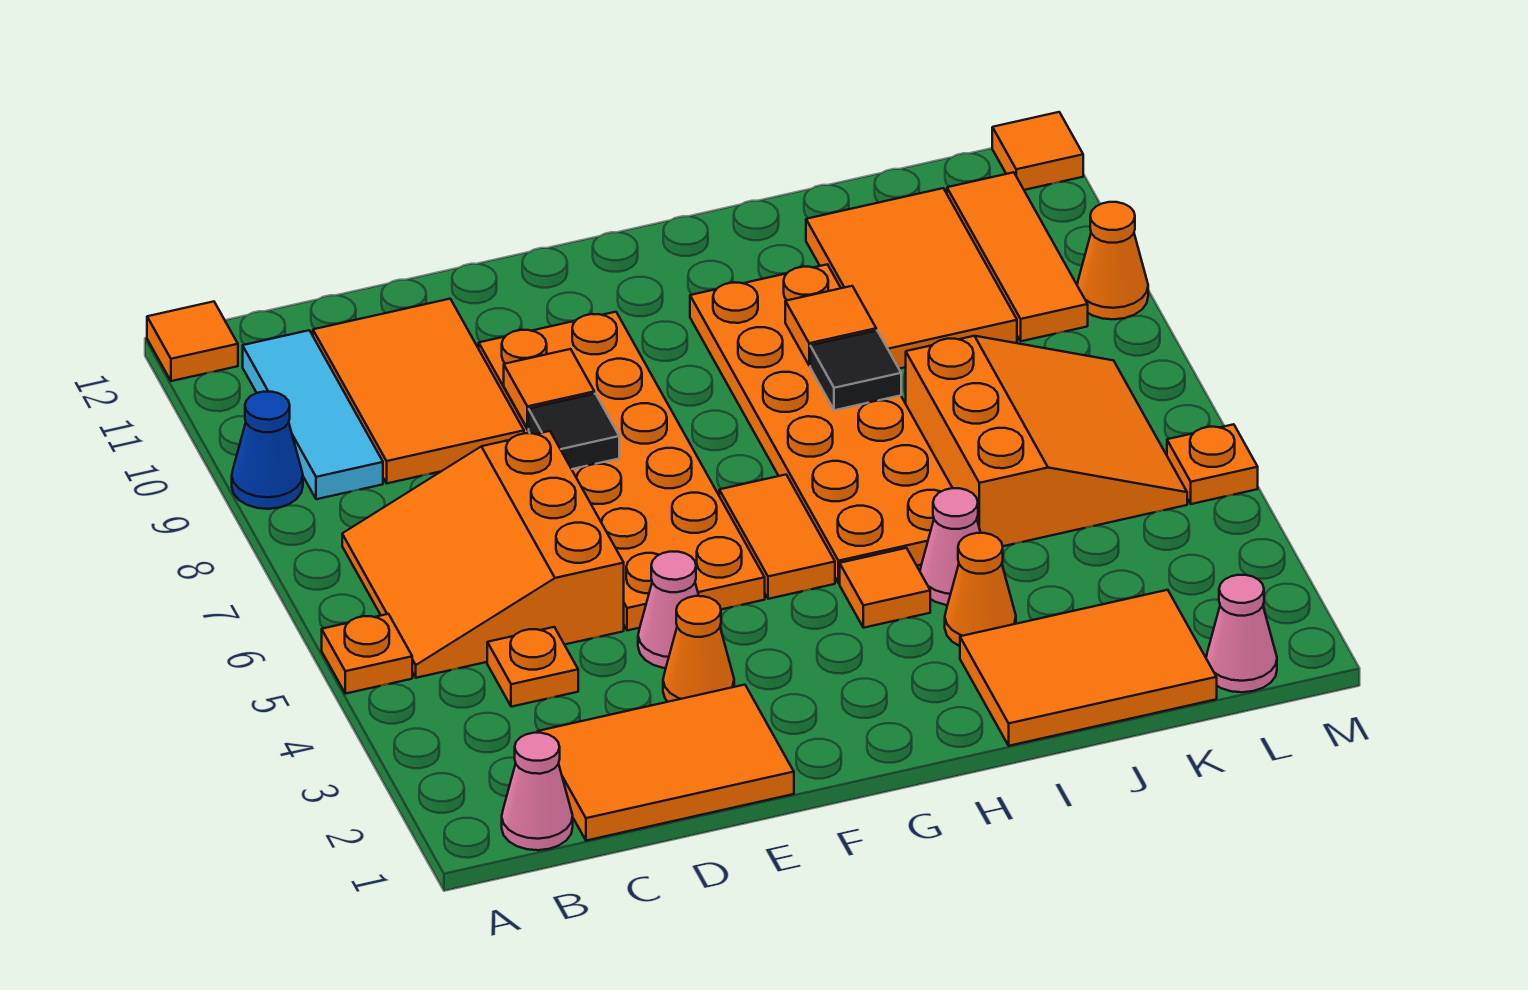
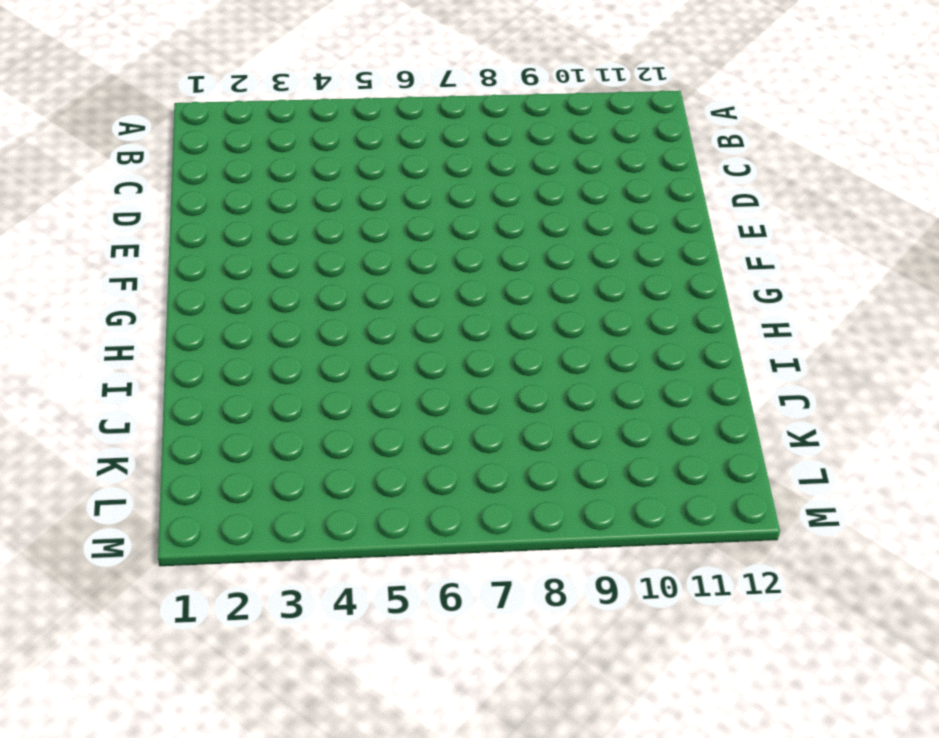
none -> orange plate A5 level 1
none -> blue cone A9 level 1
none -> orange tile A12 level 1

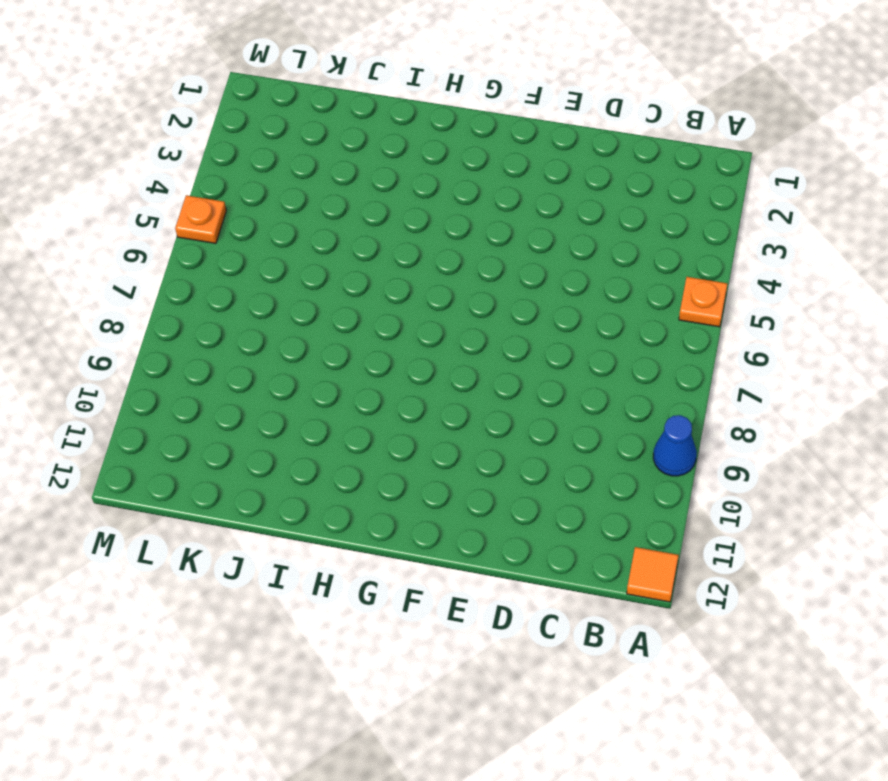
none -> pink cone B1 level 1
none -> orange slope B5:D7 level 1 top D
none -> cyan tile B9:B11 level 1

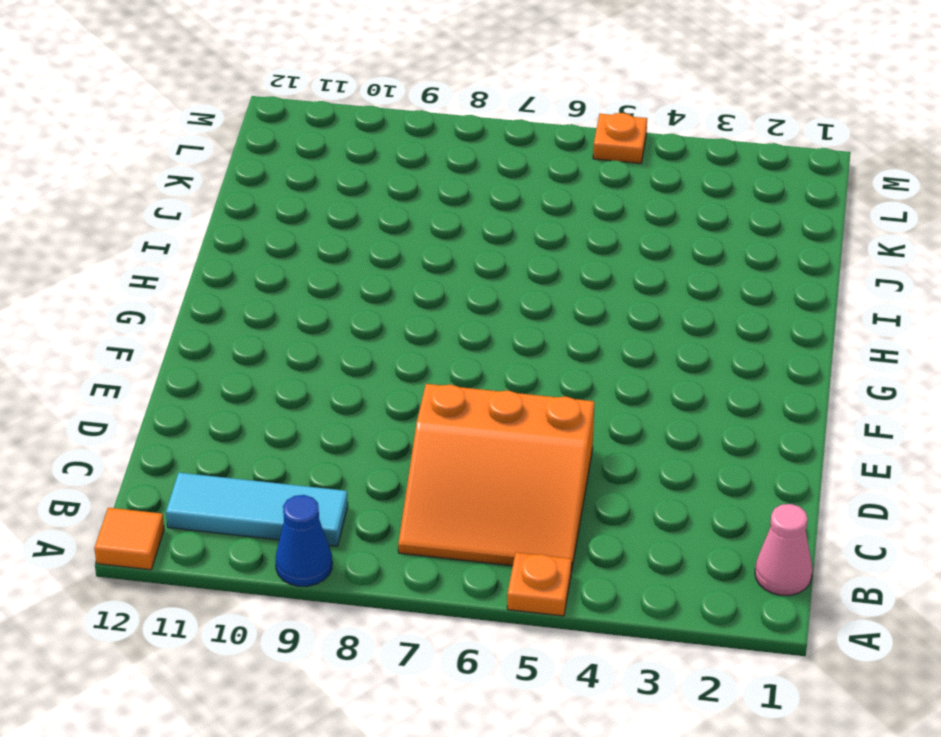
none -> orange tile C1:E2 level 1
none -> orange plate C4 level 1
none -> orange tile C9:D11 level 1

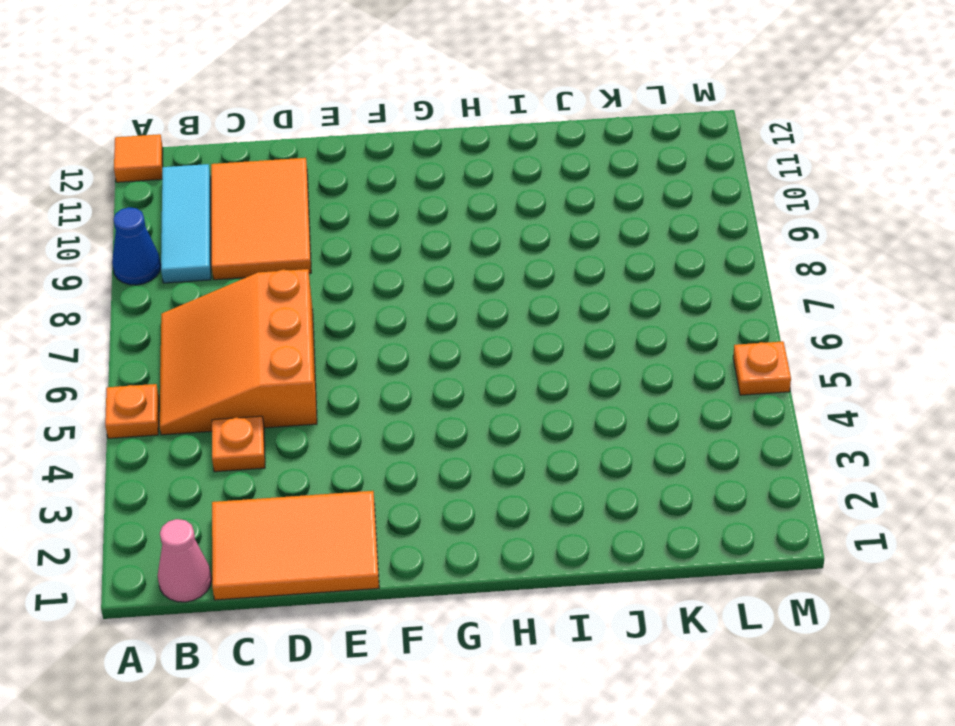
none -> orange cone E3 level 1
none -> pink cone E4 level 1
none -> orange plate E5:F10 level 1

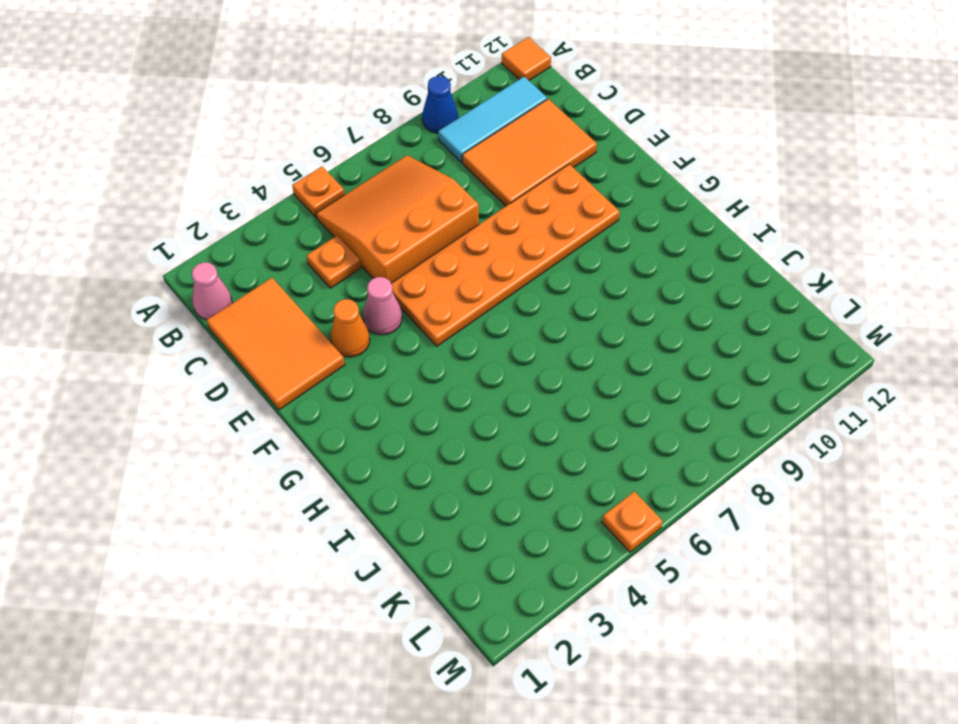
none -> orange tile G5:G6 level 1
none -> orange tile H4 level 1
none -> orange plate H5:I10 level 1

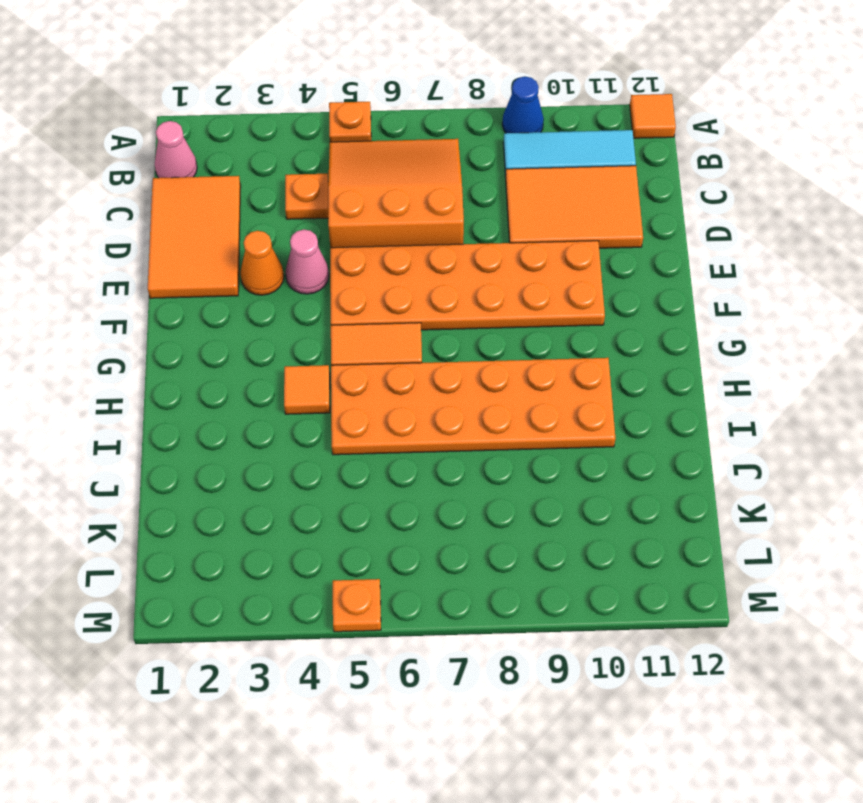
none -> orange tile I1:K2 level 1
none -> orange cone I3 level 1
none -> pink cone I4 level 1

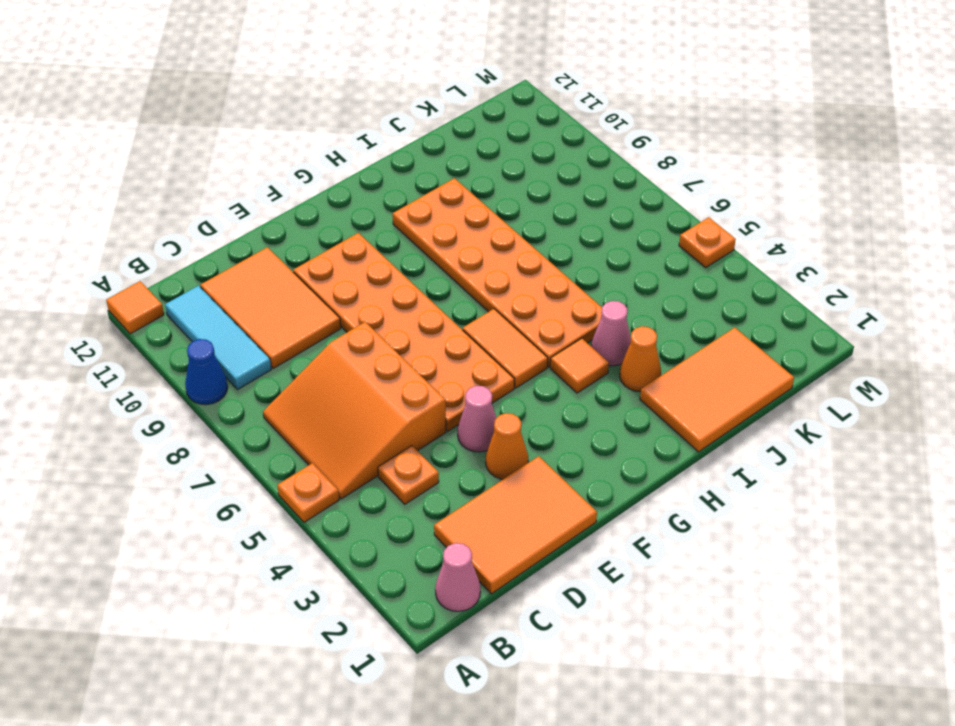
none -> orange slope J5:L7 level 1 top J
none -> orange tile J9:K11 level 1
none -> pink cone L1 level 1

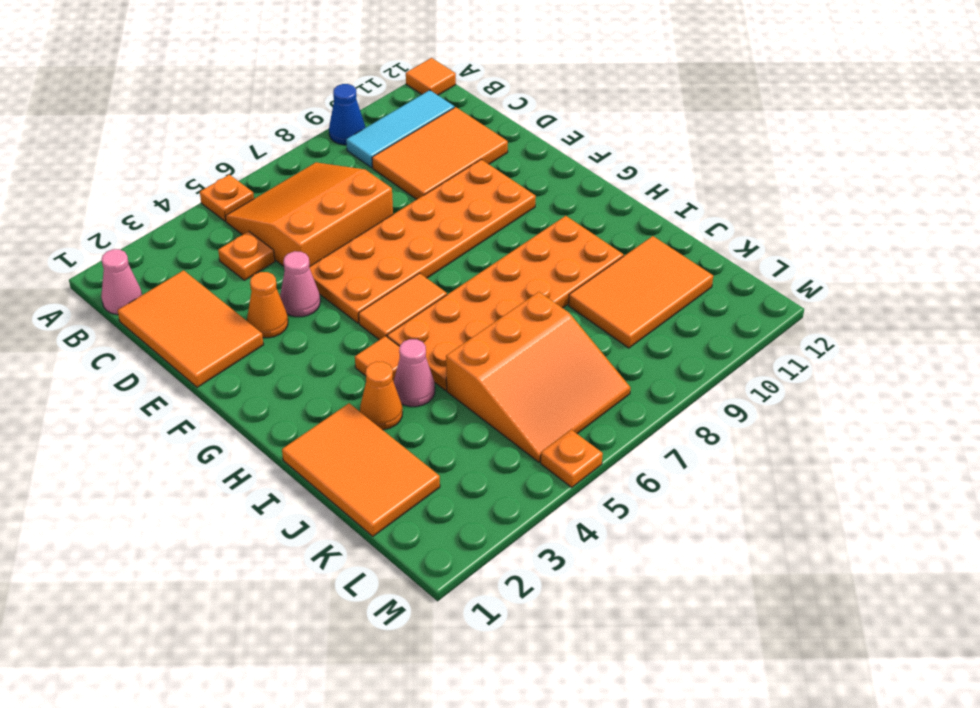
none -> pink cone L1 level 1
none -> orange tile L9:L11 level 1
none -> orange cone M9 level 1

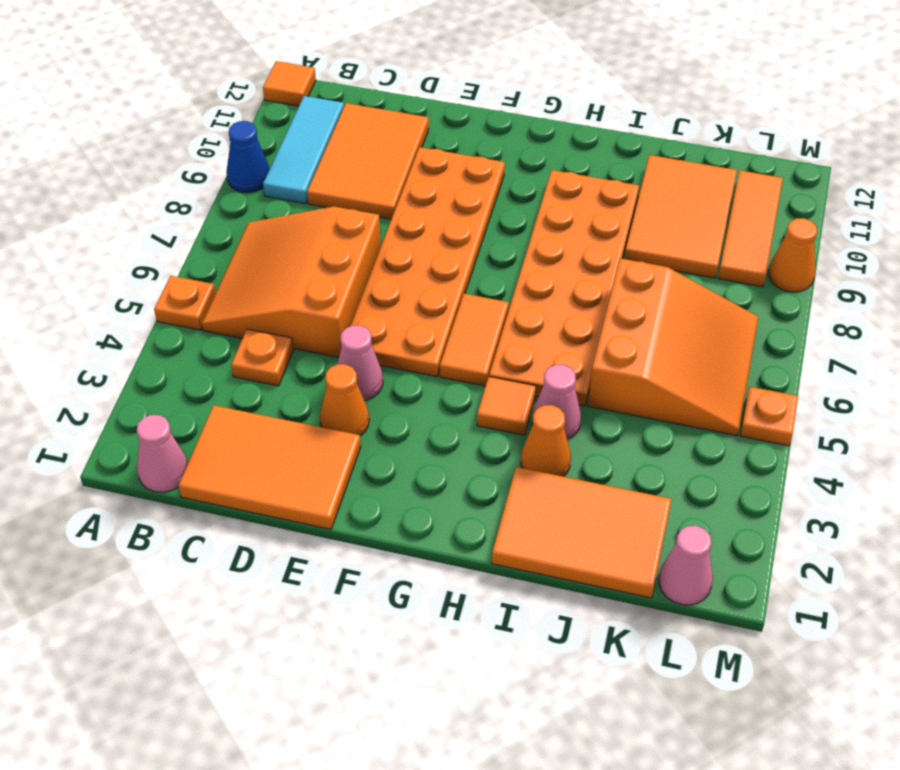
none -> orange tile M12 level 1
none -> black tile E8 level 2
none -> orange tile E9 level 2

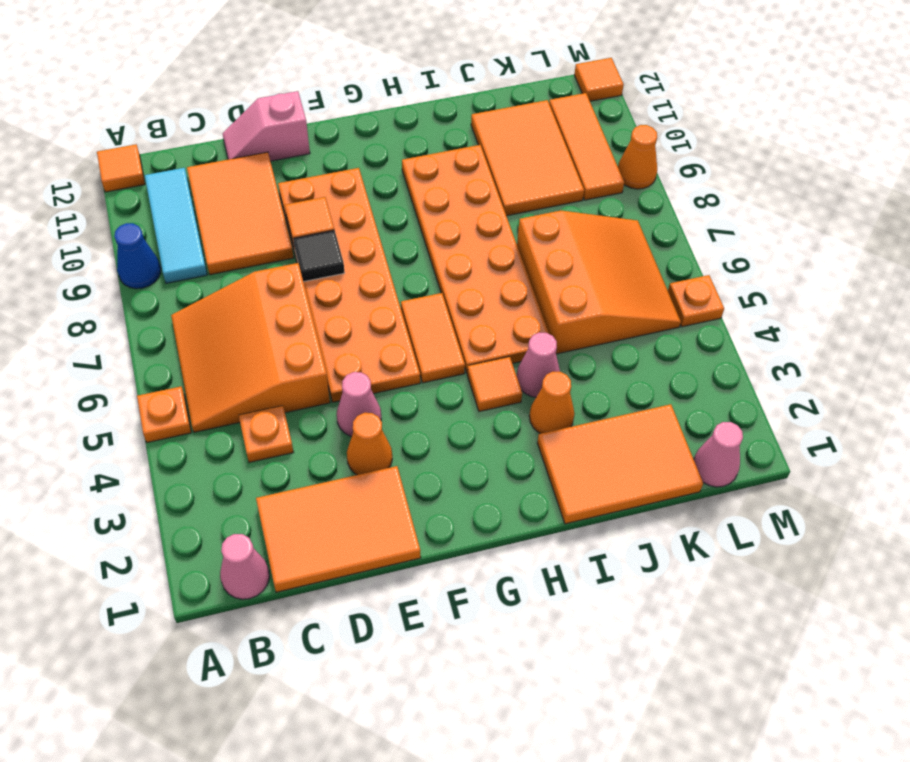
pink slope D12:E12 level 1 top E -> none
none -> black tile I8 level 2
none -> orange tile I9 level 2

